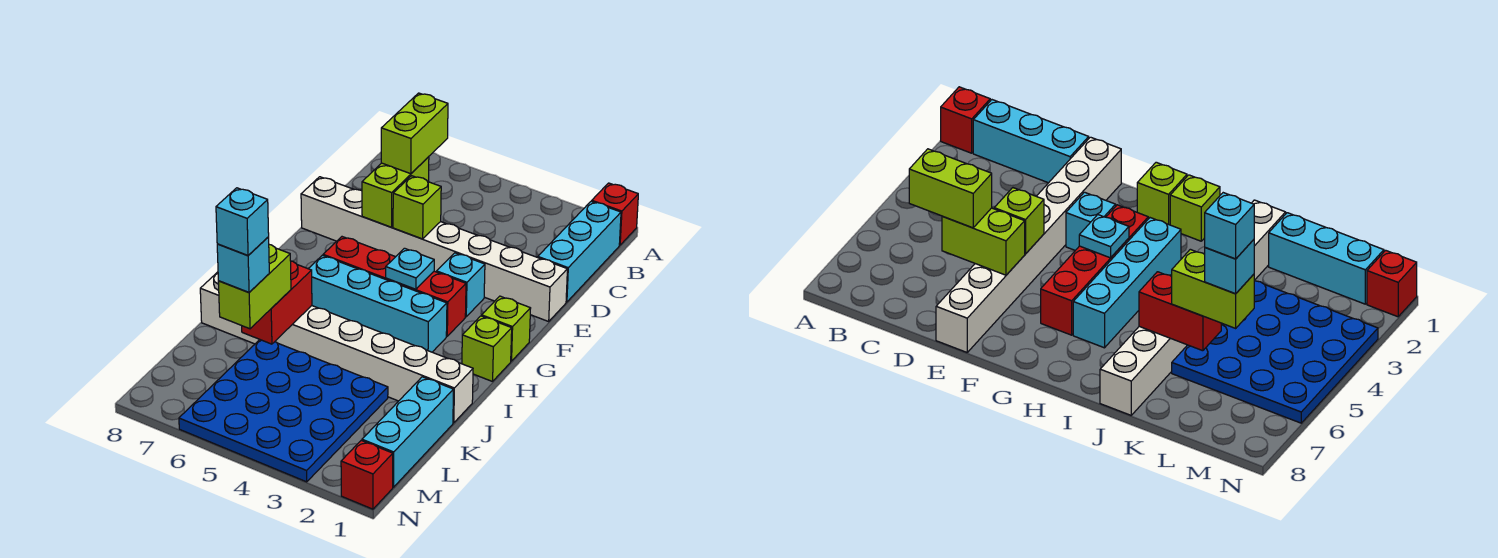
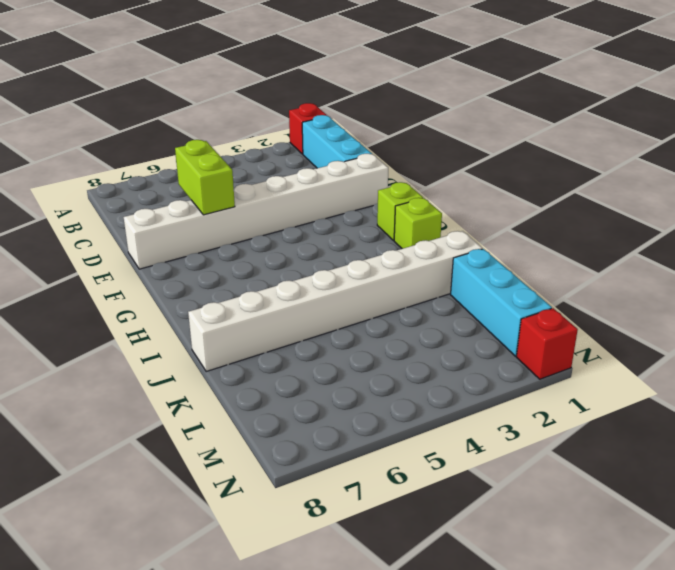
none -> cyan brick F3 level 1
none -> red brick G3:G6 level 1
none -> cyan brick H3:H6 level 1

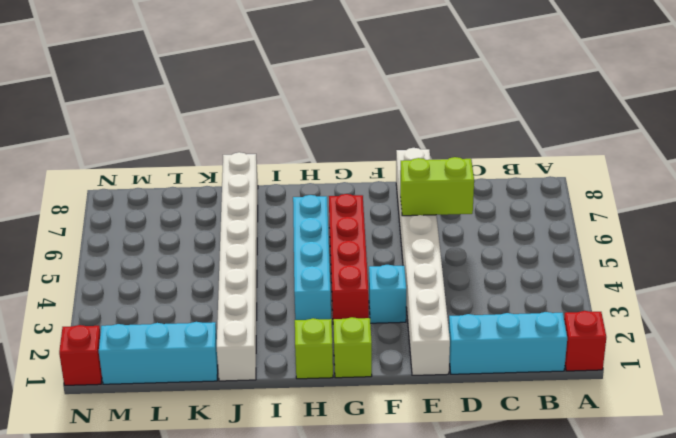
none -> blue plate K3:N6 level 1
none -> lime brick E5 level 2
none -> cyan plate G4 level 2

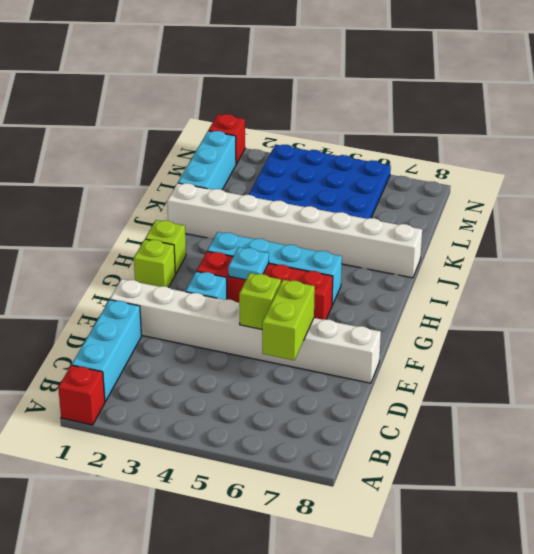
none -> red brick J6:K6 level 2
none -> lime brick C6:D6 level 3
none -> lime brick K6:L6 level 3

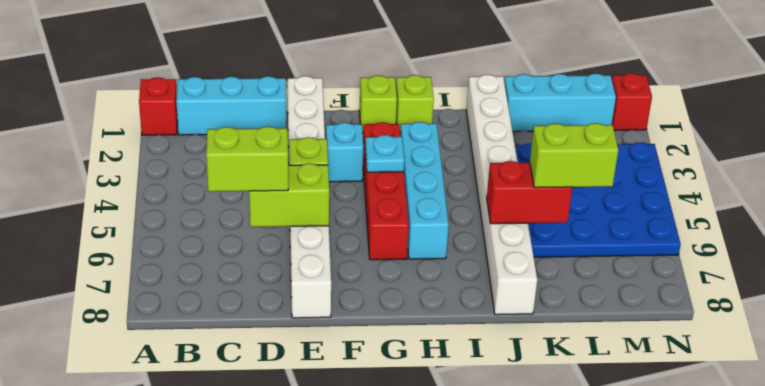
none -> cyan brick L6 level 4
none -> cyan brick L6 level 5

